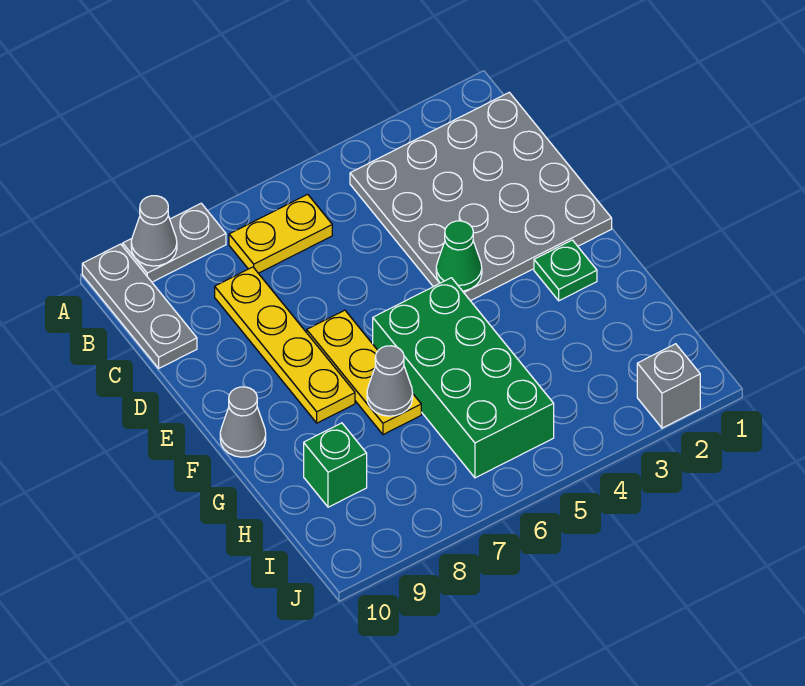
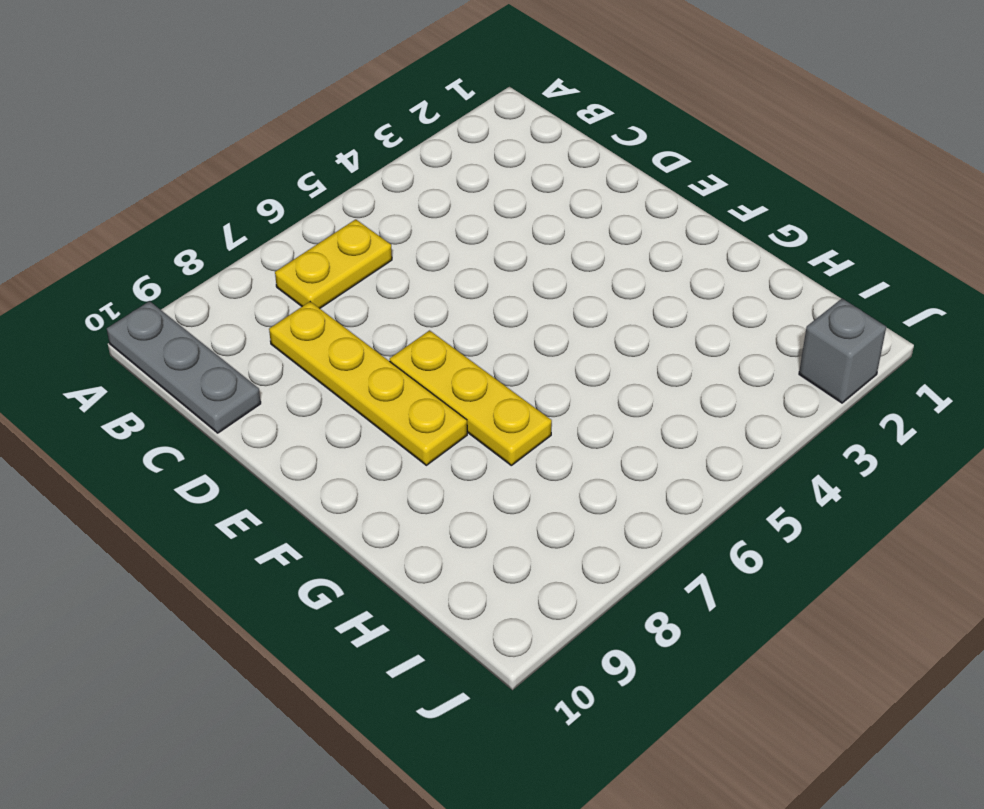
none -> grey plate A8:A9 level 1
none -> grey plate B1:E4 level 1
none -> green plate F2 level 1

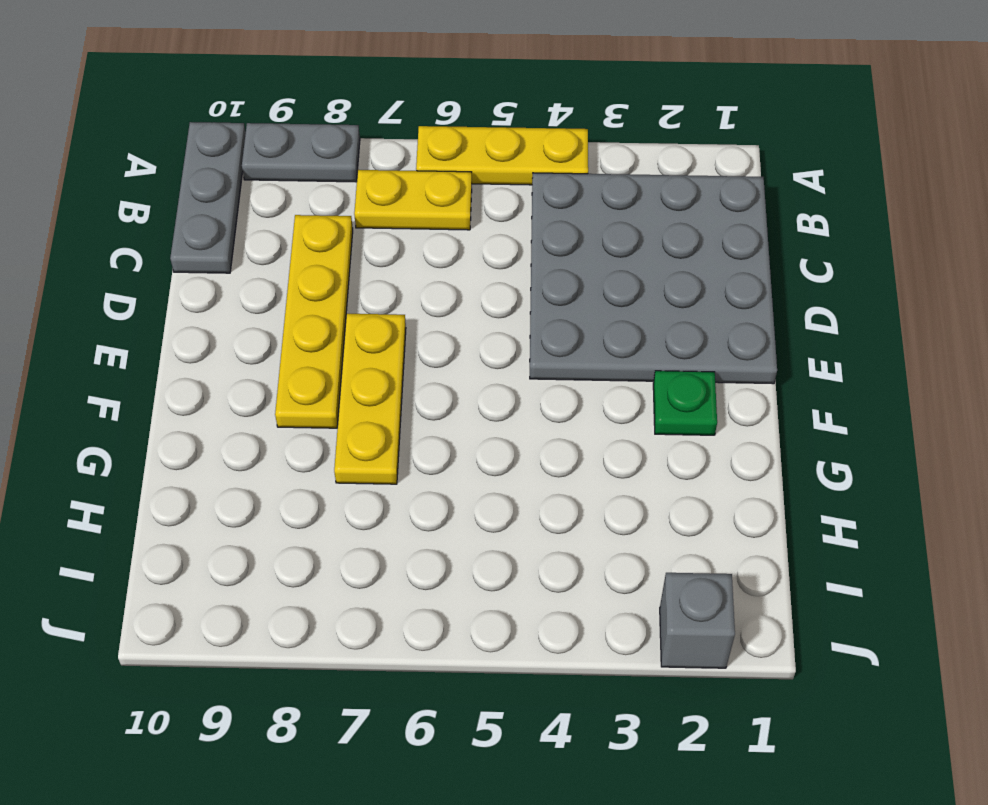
yellow plate A4:A6 level 1 -> none
none -> green brick F5:I6 level 1
none -> grey cone F10 level 1
none -> green brick H9 level 1

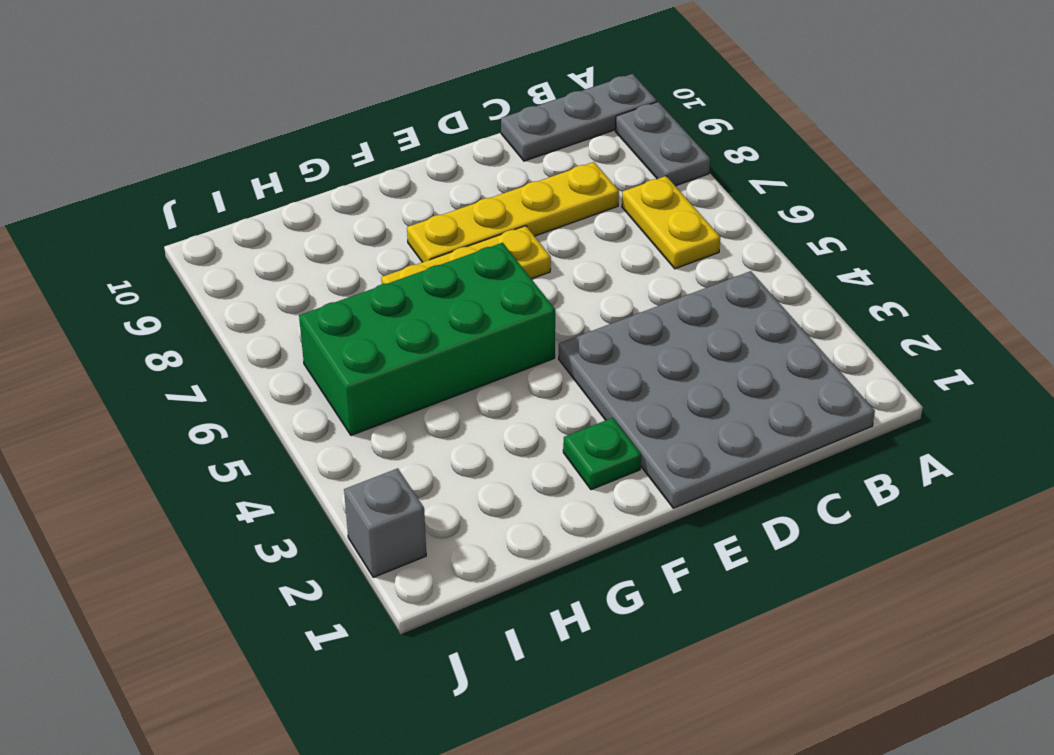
none -> grey cone F10 level 1
none -> green brick H9 level 1
none -> grey cone A9 level 2

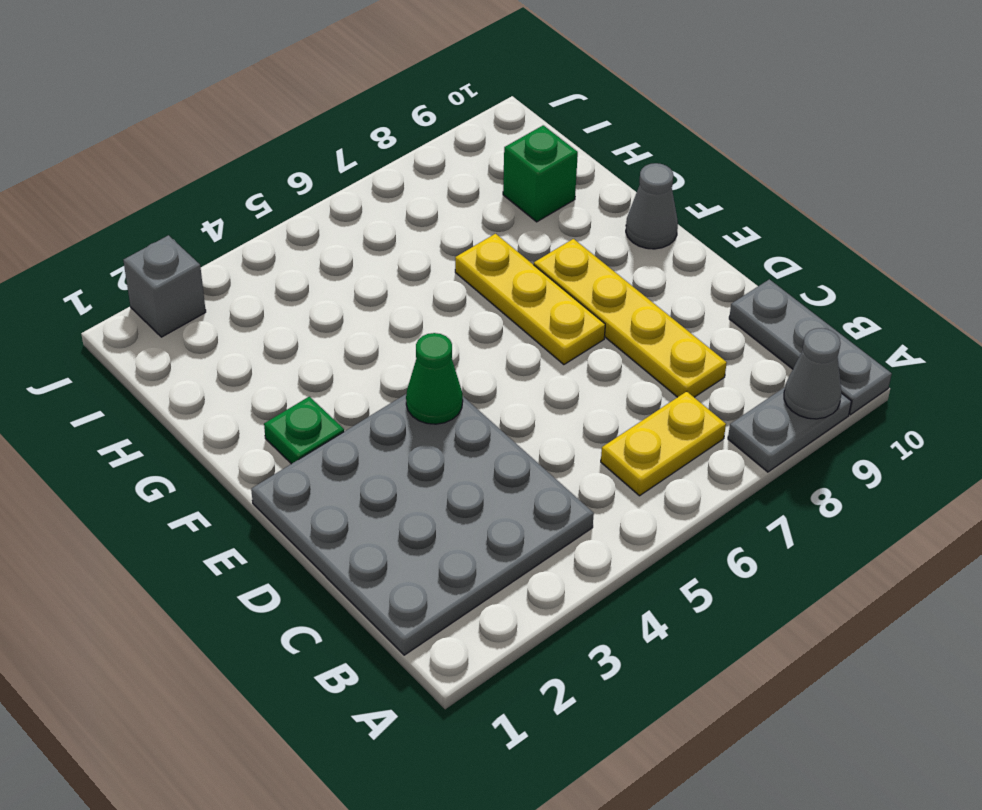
none -> green brick F5:I6 level 1
none -> grey cone G7 level 2

